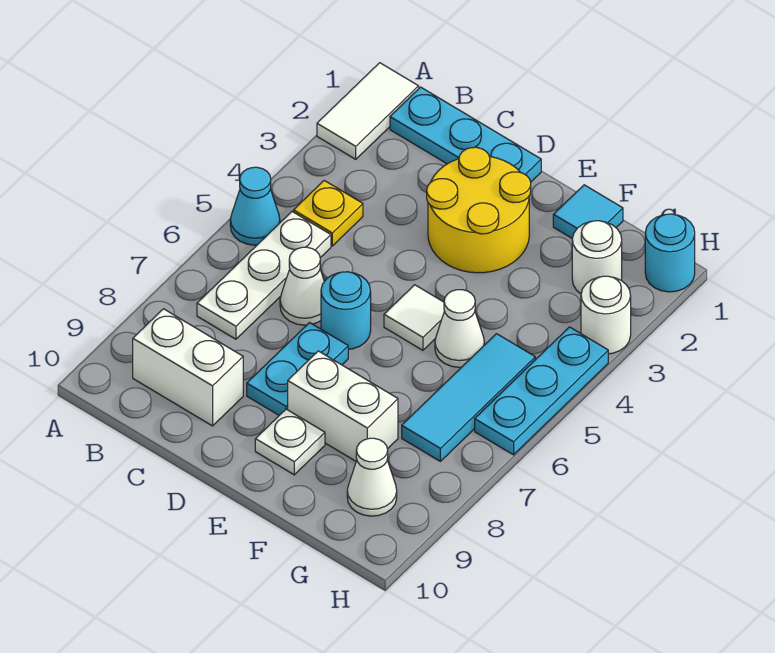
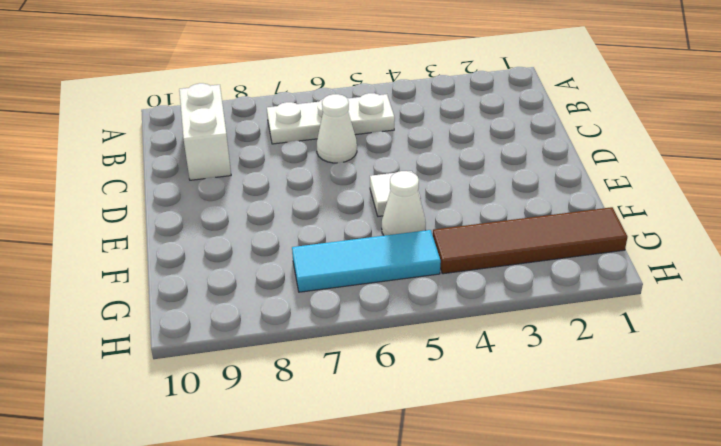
brown tile G1:G4 level 1 -> white round brick G2 level 1
none -> white tile A1:A2 level 1
none -> cyan cone A5 level 1
none -> cyan plate B1:D1 level 1

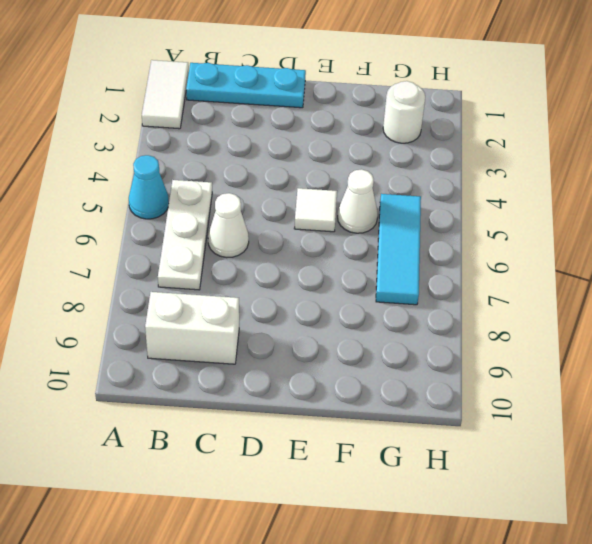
none -> yellow plate B4 level 1
none -> yellow round brick D2:E3 level 1
none -> cyan round brick D6 level 1

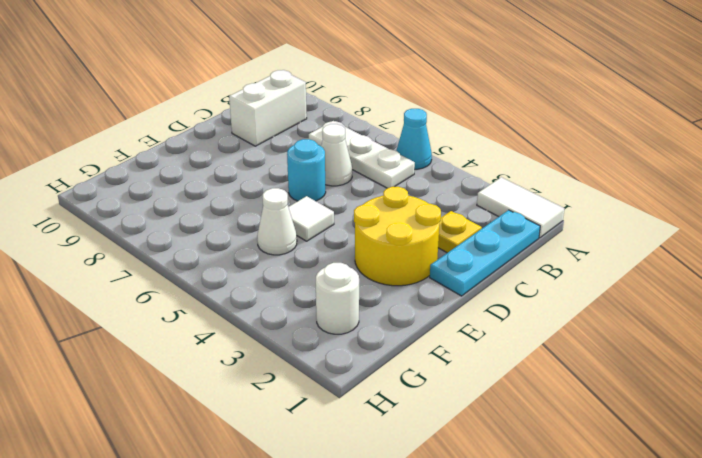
yellow plate C2 level 1 -> yellow plate B4 level 1
none -> cyan plate D7:D8 level 1
none -> white brick E8:F8 level 1
none -> white plate E9 level 1

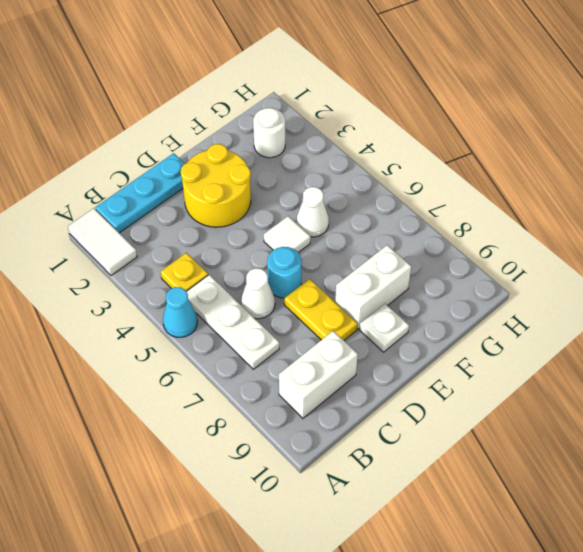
yellow plate D7:D8 level 1 -> cyan plate D7:D8 level 1
none -> cyan tile F1 level 1
none -> cyan tile G5:G7 level 1
none -> white cone G9 level 1

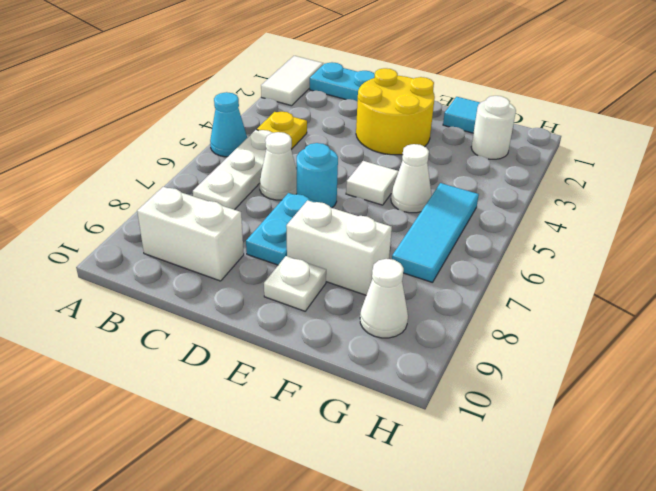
none -> cyan round brick H1 level 1
none -> white round brick H3 level 1
none -> cyan plate H4:H6 level 1

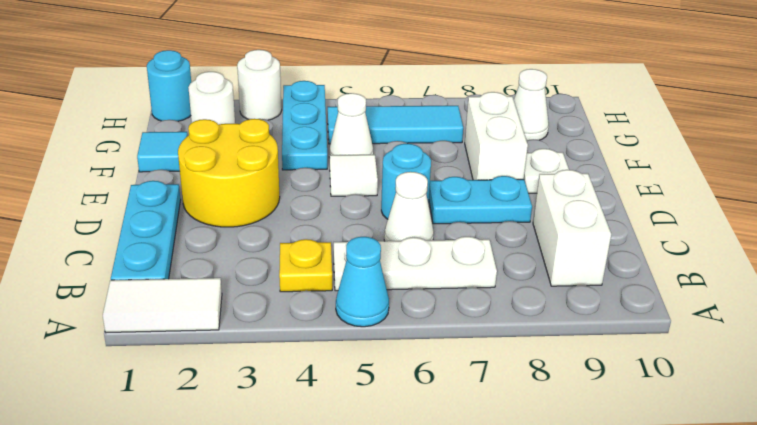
cyan plate F4:H4 level 1 -> cyan plate H4:H6 level 1

